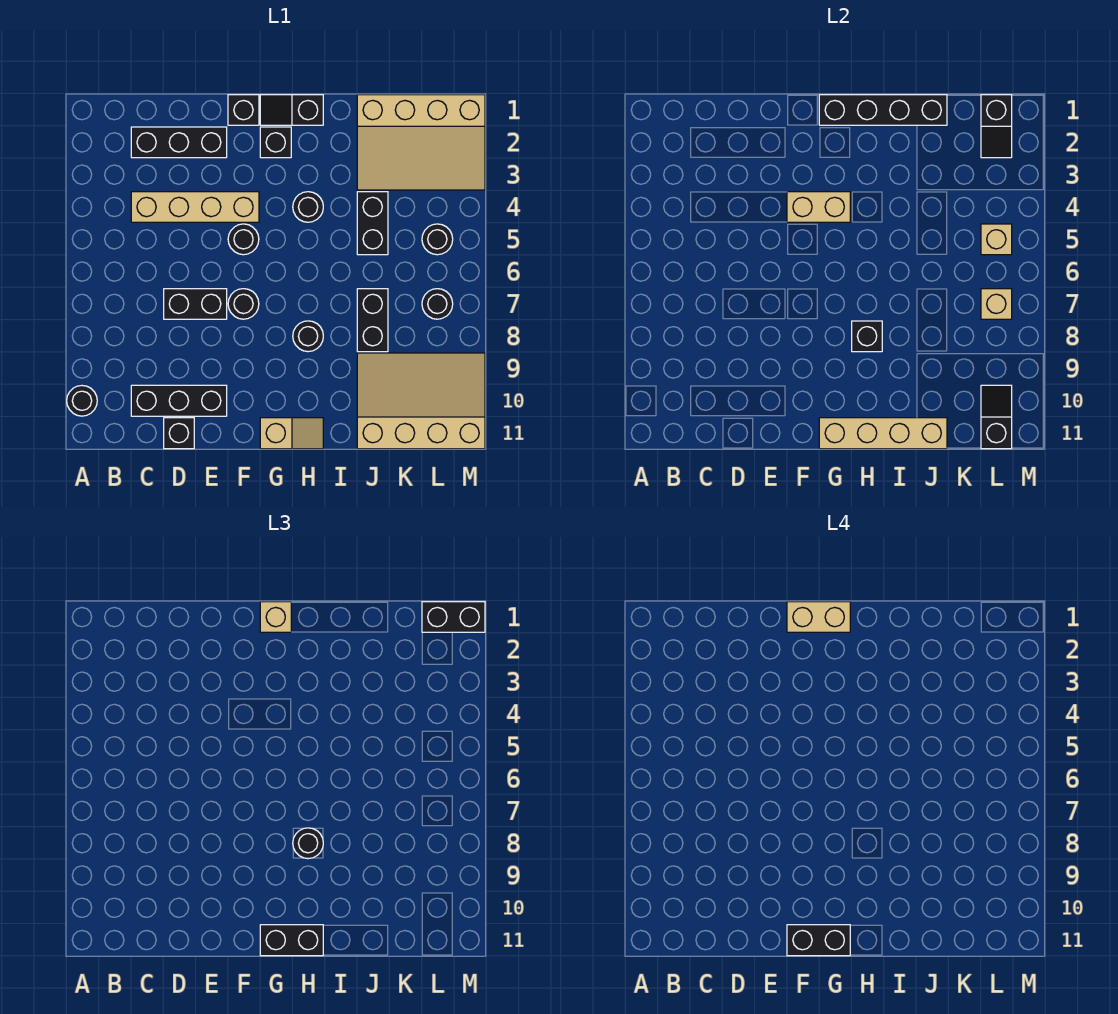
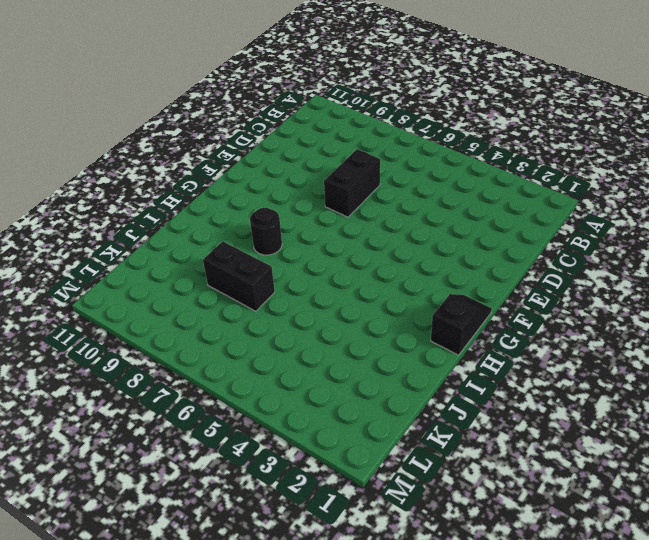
none -> black round brick A10 level 1
none -> black brick C2:E2 level 1
none -> tan brick C4:F4 level 1
none -> black brick C10:E10 level 1

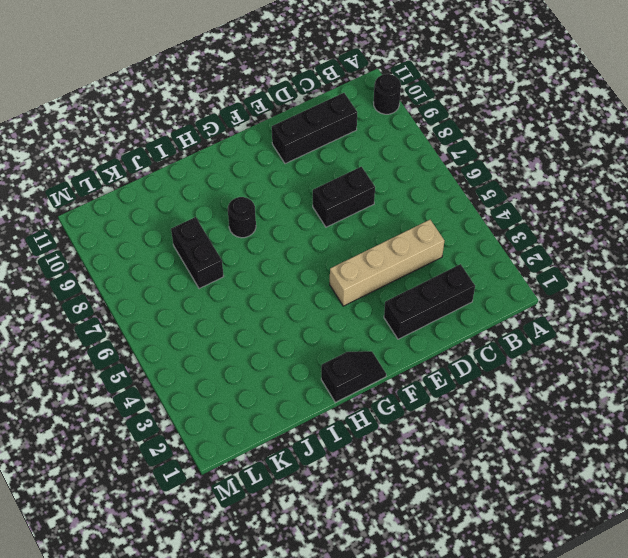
none -> black brick D11 level 1
none -> black brick F1 level 1
none -> black round brick F5 level 1
none -> black round brick F7 level 1

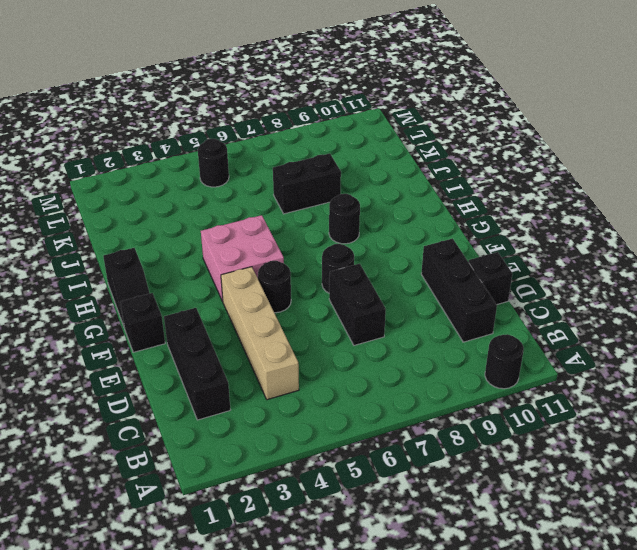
pink brick G4:H5 level 1 -> black round brick H4 level 1
none -> black brick G2 level 1
none -> tan slope G11:H11 level 1 top G
none -> tan slope J1:M3 level 1 top 1
none -> black brick J4:J5 level 1

